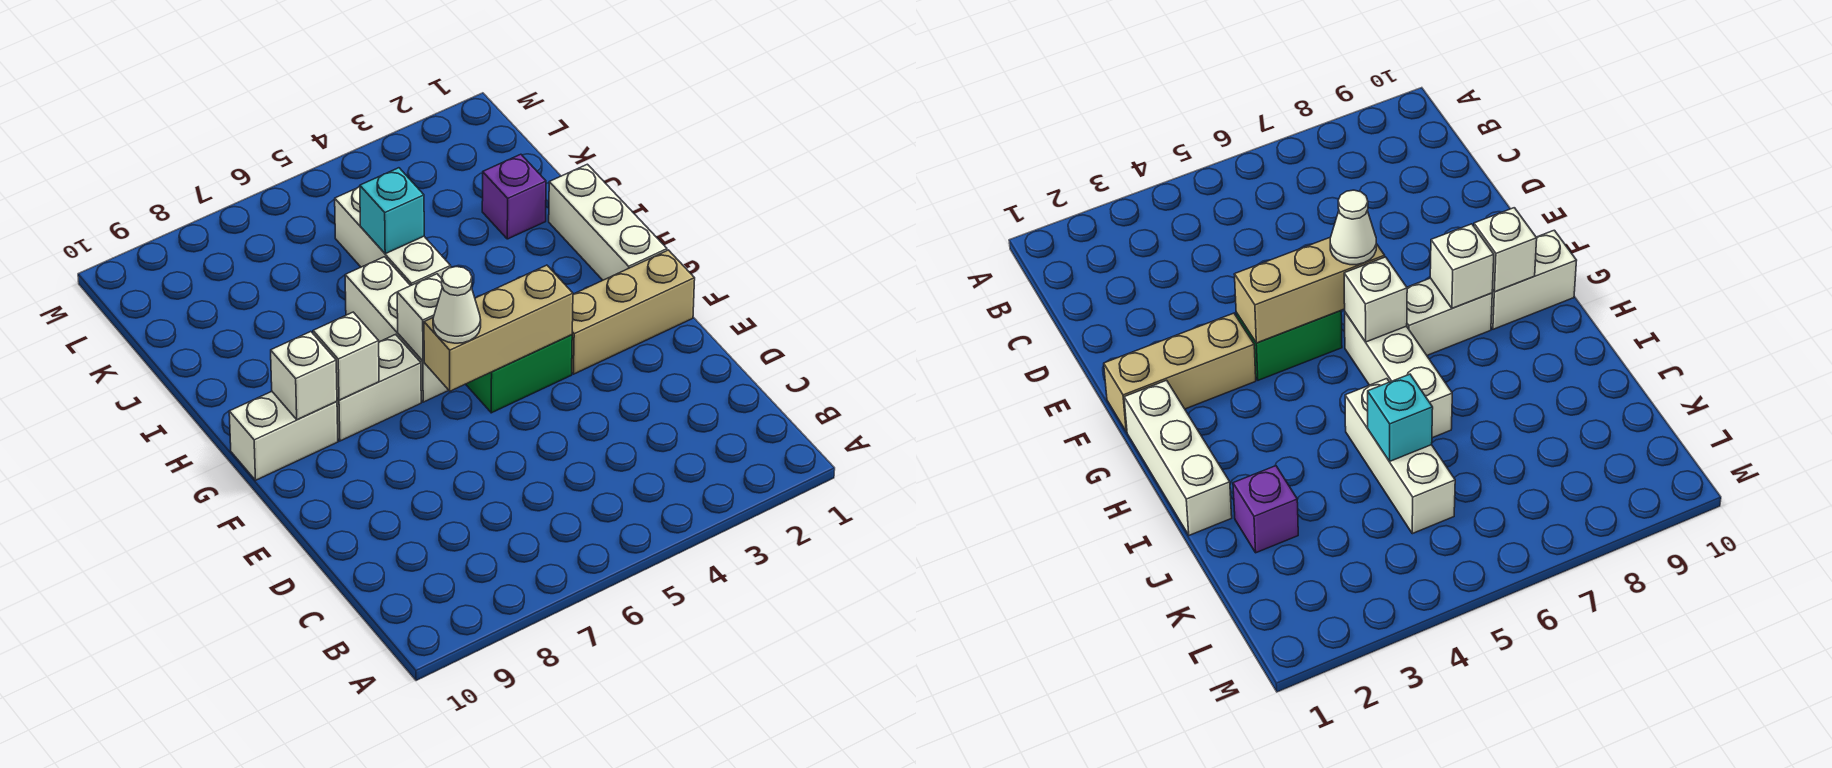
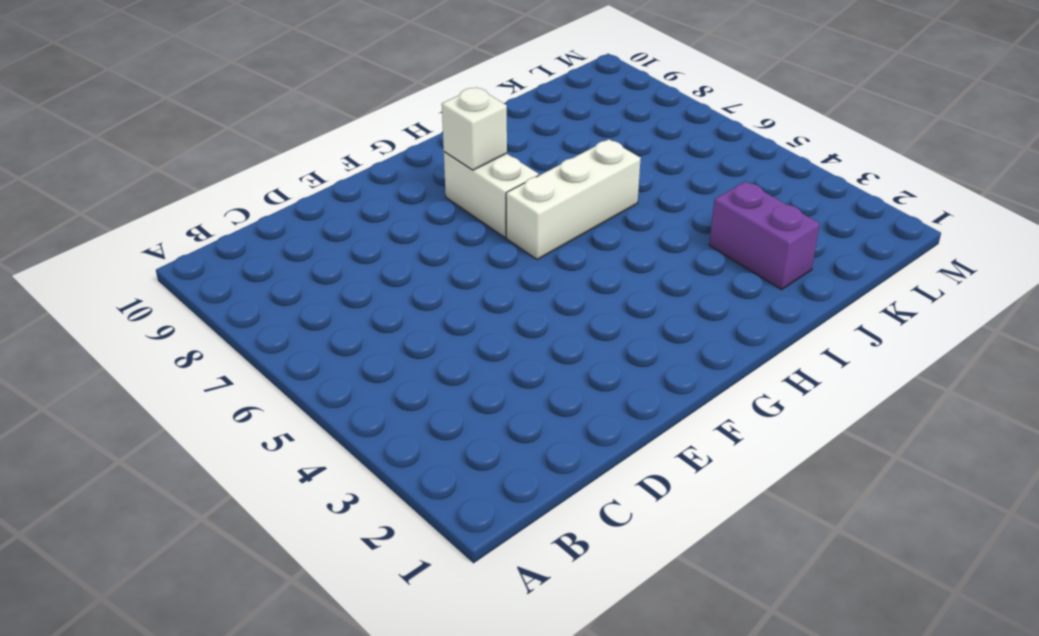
purple brick J2:J3 level 1 -> purple brick J2 level 1
none -> tan brick F1:F3 level 1
none -> green brick F4:F5 level 1
none -> white brick G1:I1 level 1

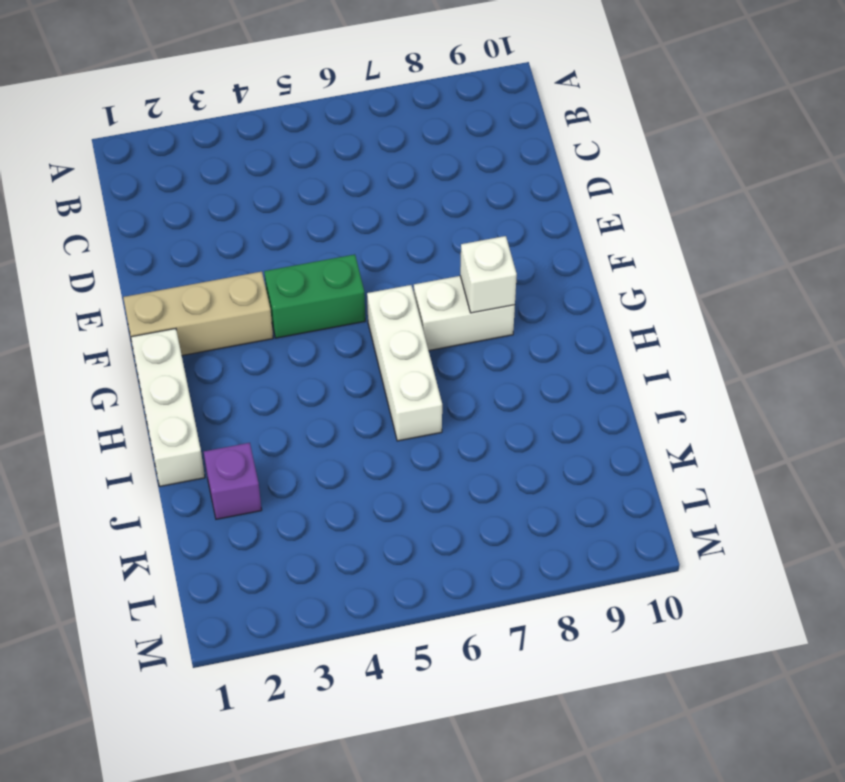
none -> white brick G9:G10 level 1
none -> white brick I5:K5 level 1
none -> tan brick F4:F6 level 2

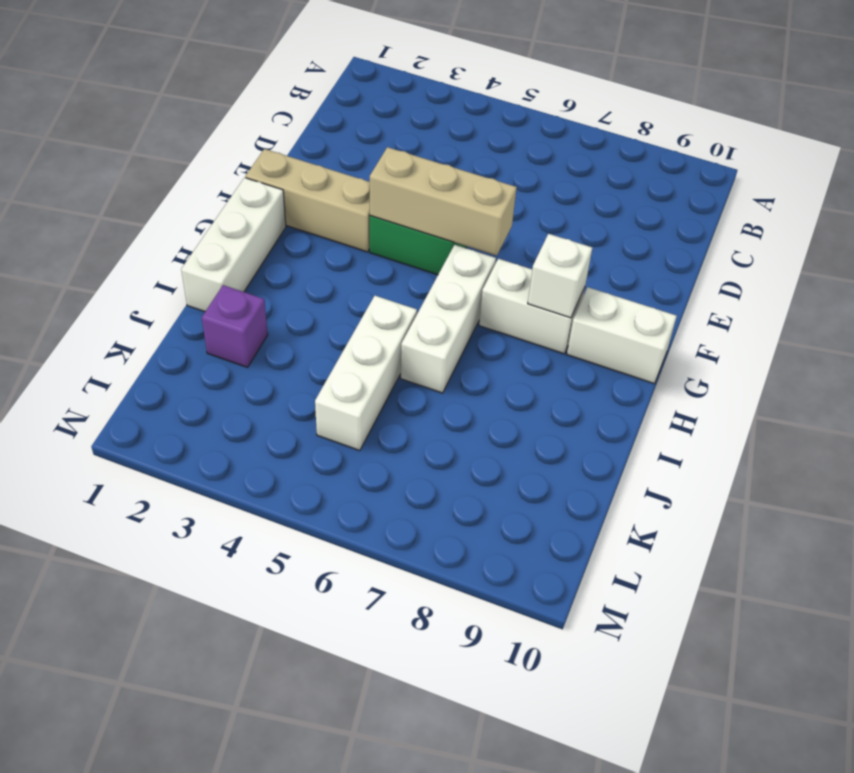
none -> white brick G6 level 2
none -> white brick G9 level 2
none -> cyan brick J5 level 2

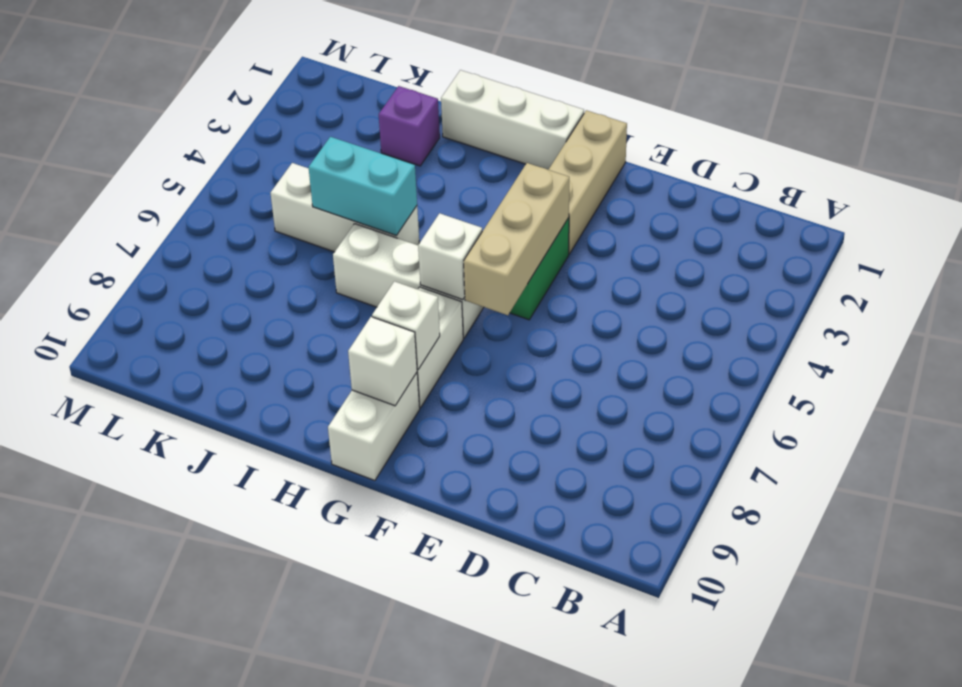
cyan brick I5:J5 level 2 -> cyan brick J5 level 2
none -> white cone F6 level 3

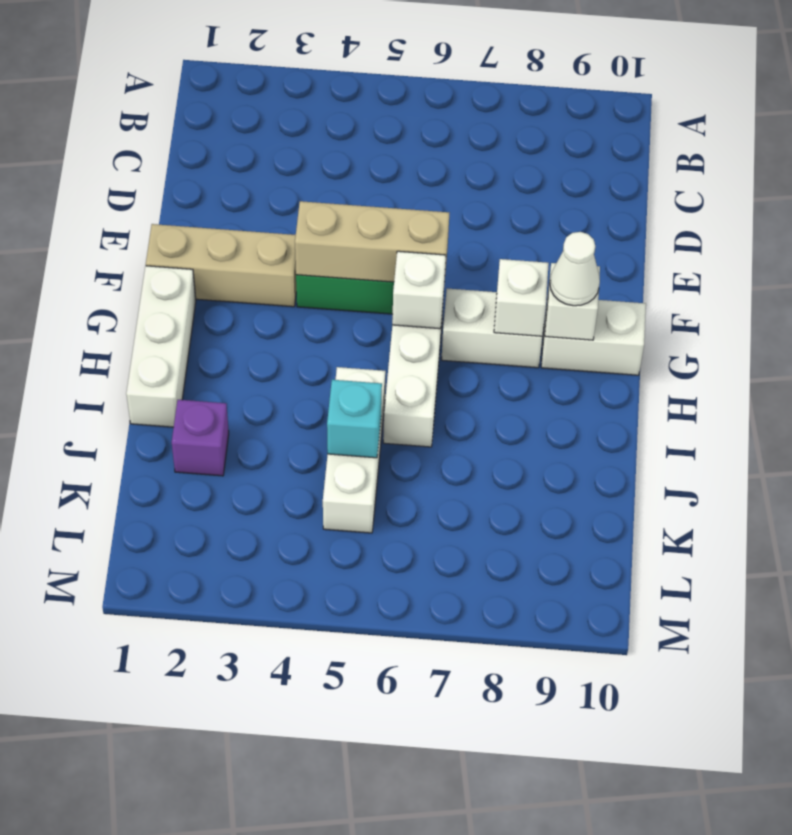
white cone G9 level 3 -> white cone F6 level 3

